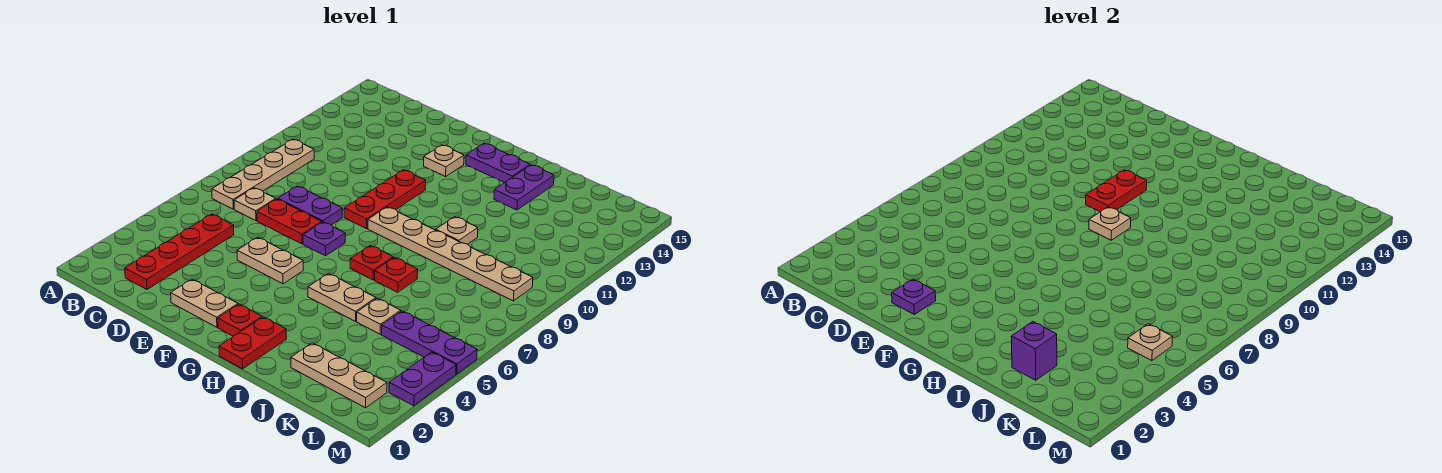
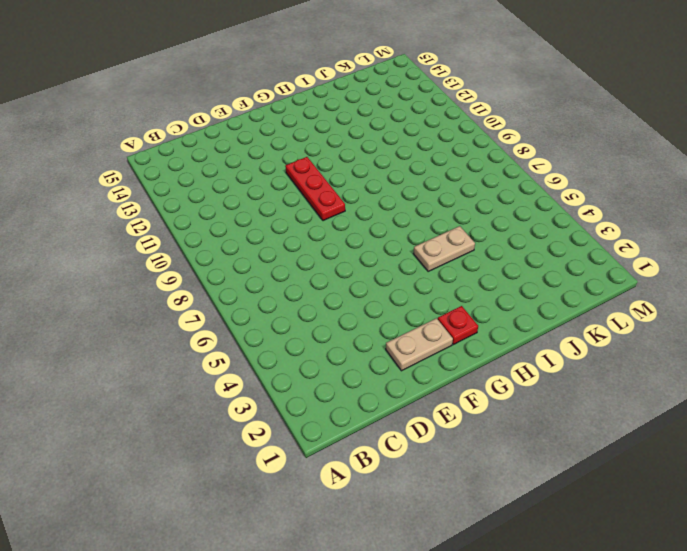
none -> tan plate B7:B10 level 1
none -> red plate C2:C5 level 1
none -> tan plate C7 level 1

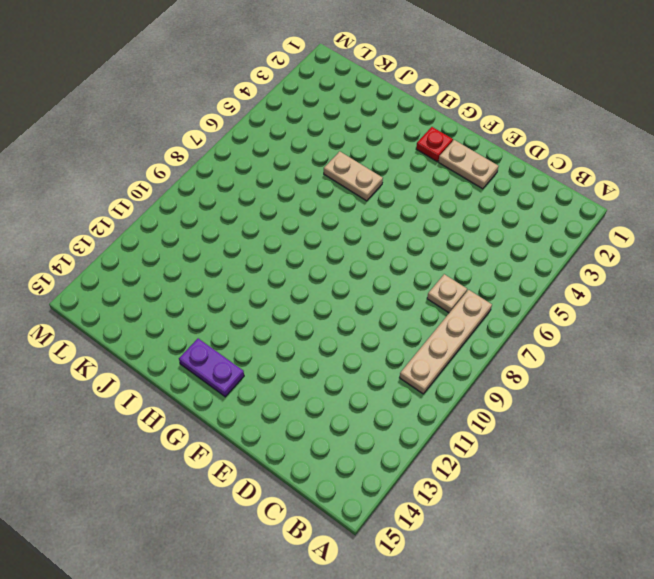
none -> red plate C2:C5 level 1
none -> red plate D7:E7 level 1
none -> purple plate D8:E8 level 1

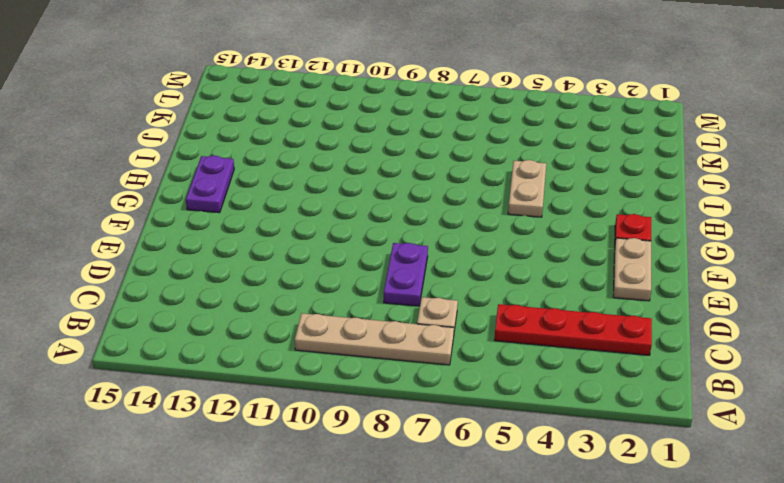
none -> red plate D7:E7 level 1
none -> tan plate E5:F5 level 1
none -> purple plate F7 level 1

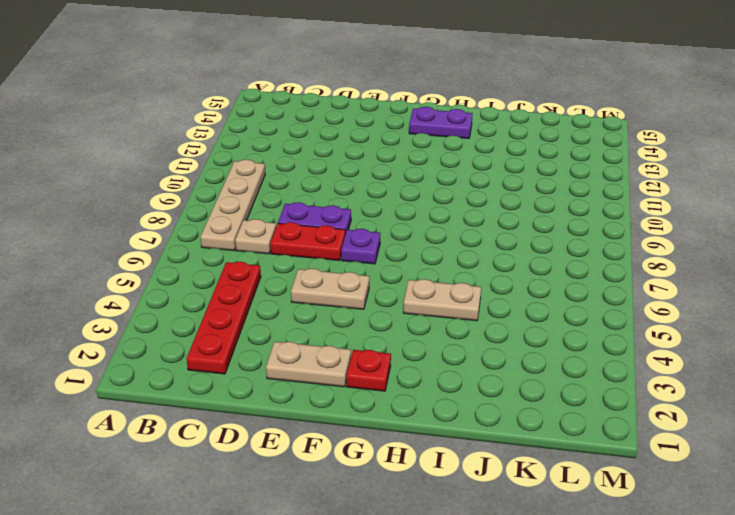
none -> red plate F9:F11 level 1
none -> tan plate F13 level 1
none -> tan plate G9:L9 level 1

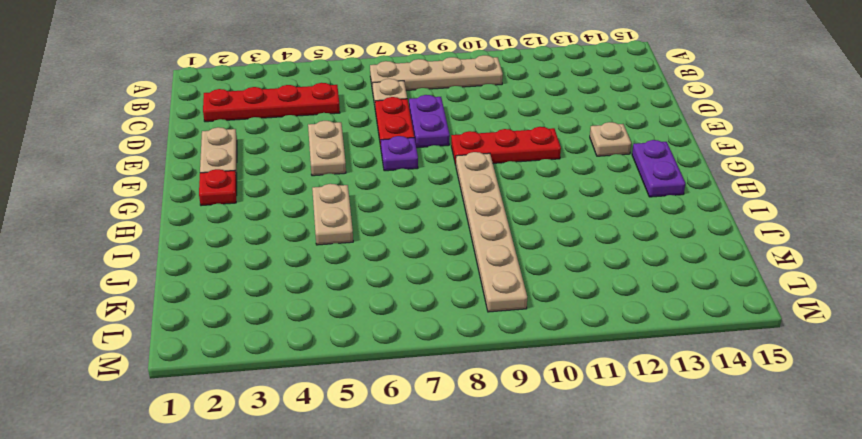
none -> red plate H1:H2 level 1
none -> red plate H7 level 1
none -> red plate I7 level 1

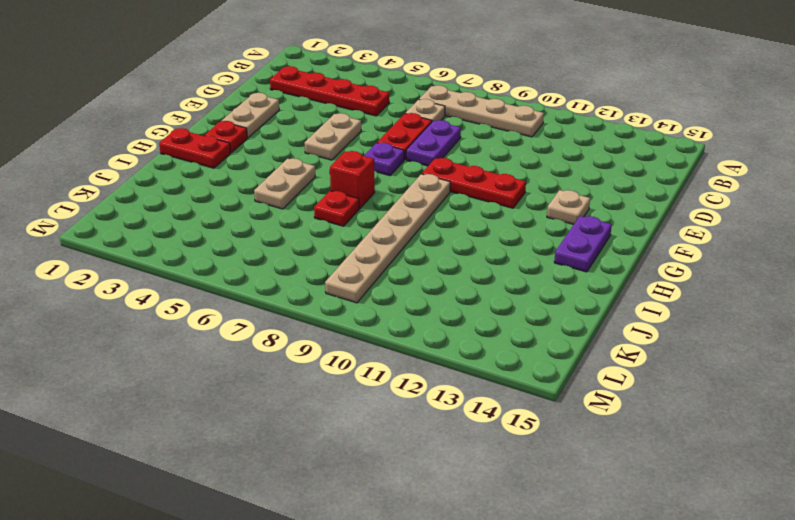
red brick H7 level 1 -> red plate H7 level 1
none -> tan plate I10 level 1
none -> purple plate I13:I14 level 1
none -> tan plate J2:L2 level 1

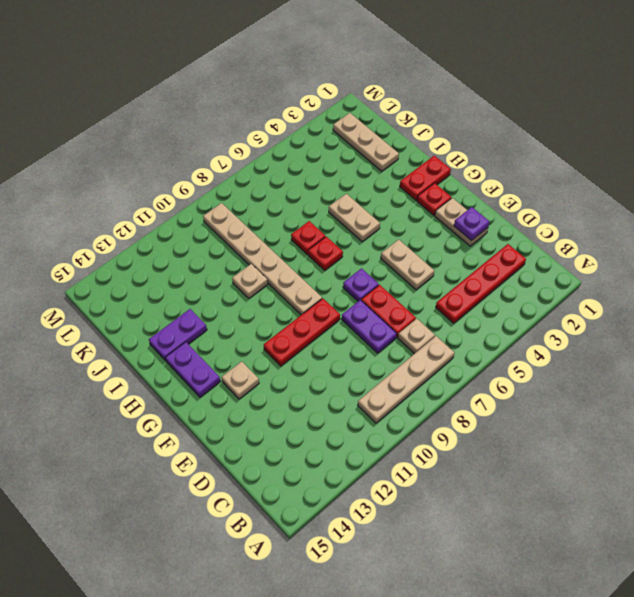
none -> tan plate J5 level 1
none -> purple plate K5:M5 level 1
none -> purple plate M3:M4 level 1

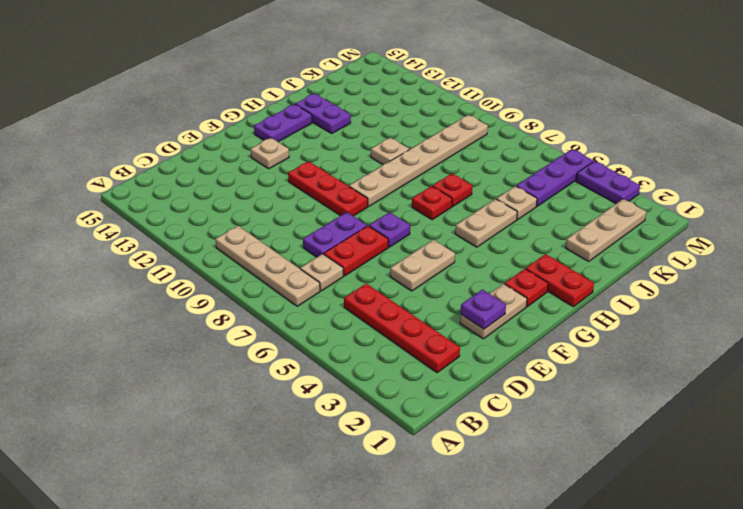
none -> red plate F10:F11 level 2
none -> tan plate G9 level 2
none -> purple brick J2 level 2

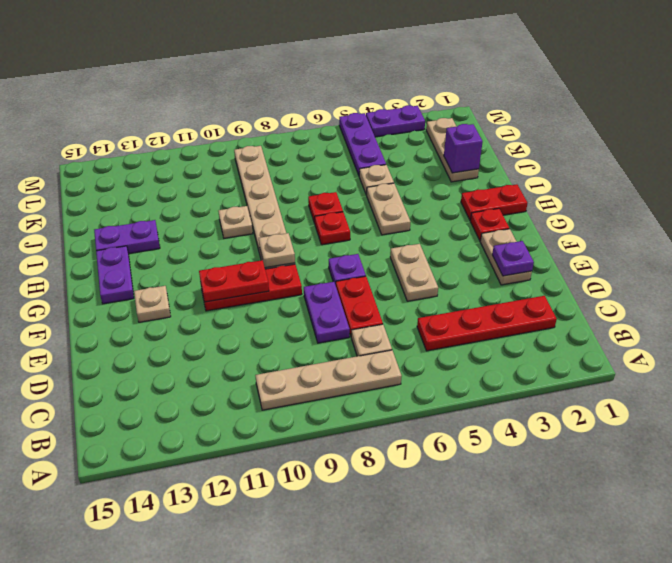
none -> tan plate L5 level 2

